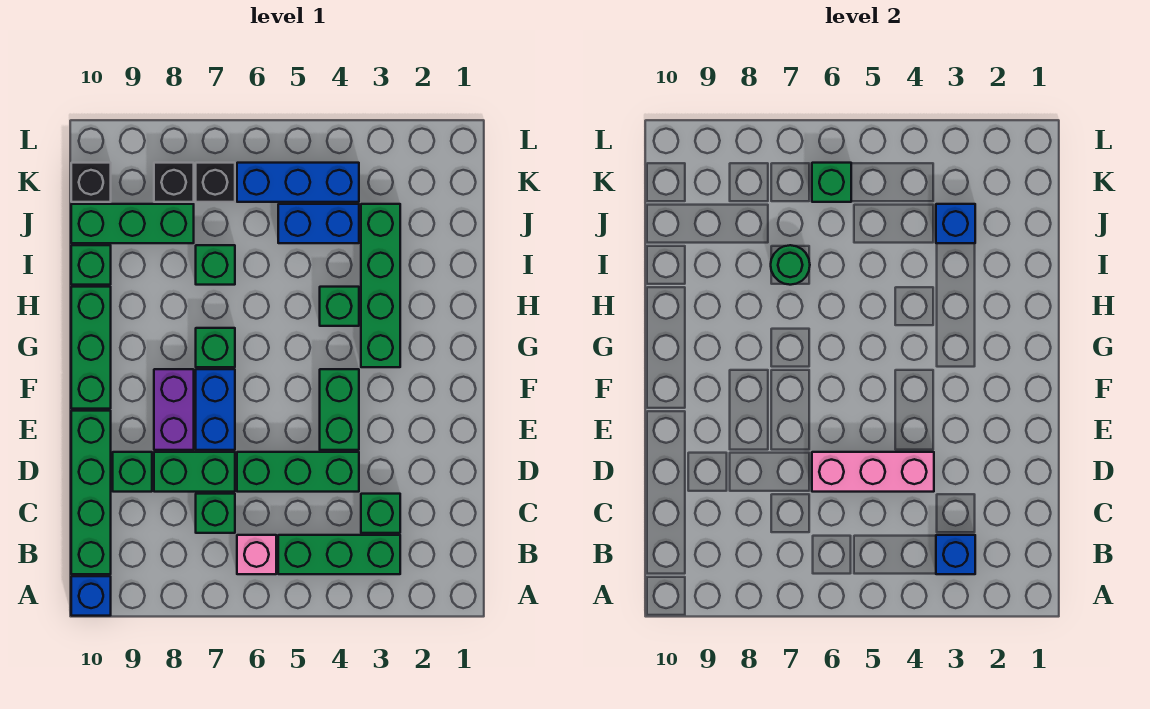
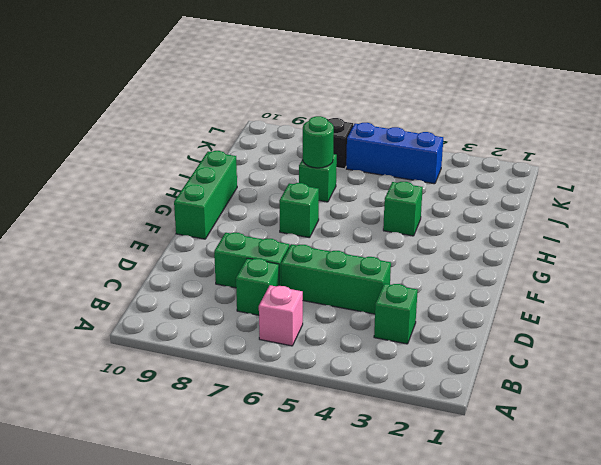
none -> blue brick A10 level 1
none -> green brick B3:B5 level 1
none -> green brick B10:E10 level 1

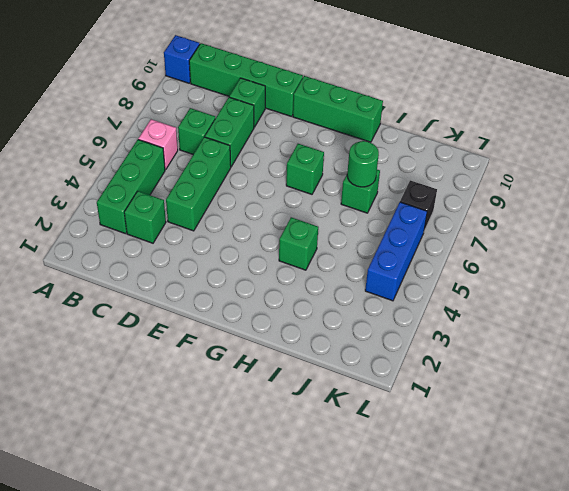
none -> green brick E4:F4 level 1
none -> blue brick E7:F7 level 1
none -> purple brick E8:F8 level 1

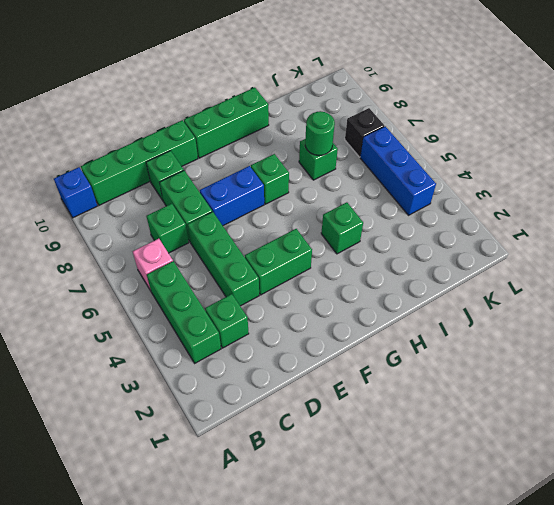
none -> purple brick E8:F8 level 1
none -> green brick G3:J3 level 1
none -> green brick I10 level 1

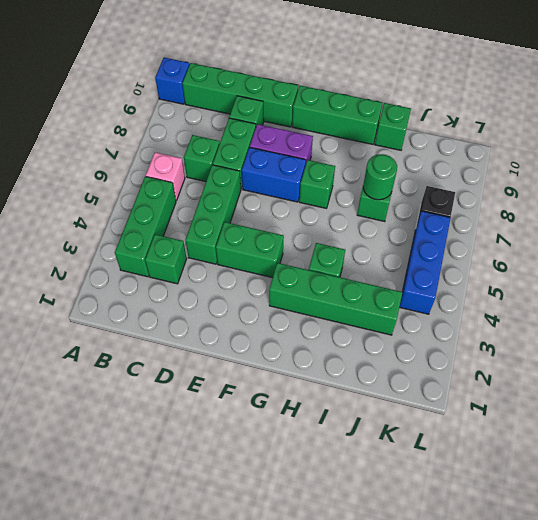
none -> blue brick J4:J5 level 1
none -> green brick J8:J10 level 1
none -> black brick K8 level 1

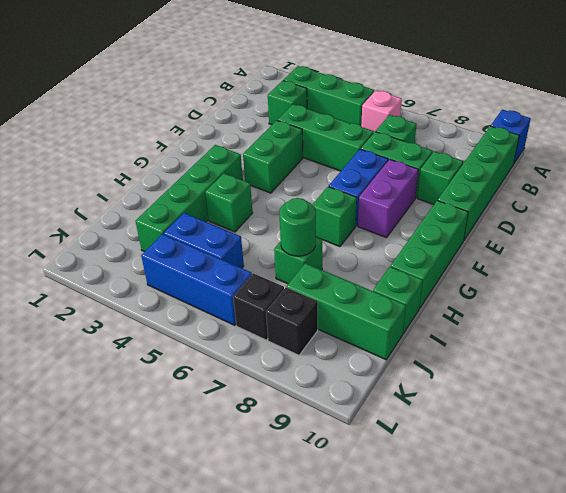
none -> black brick K10 level 1
none -> blue brick B3 level 2
none -> pink brick D4:D6 level 2

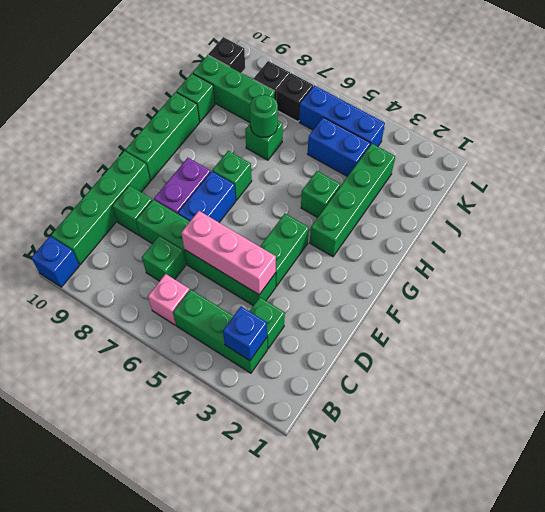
none -> blue brick J3 level 2
none -> green brick K6 level 2

